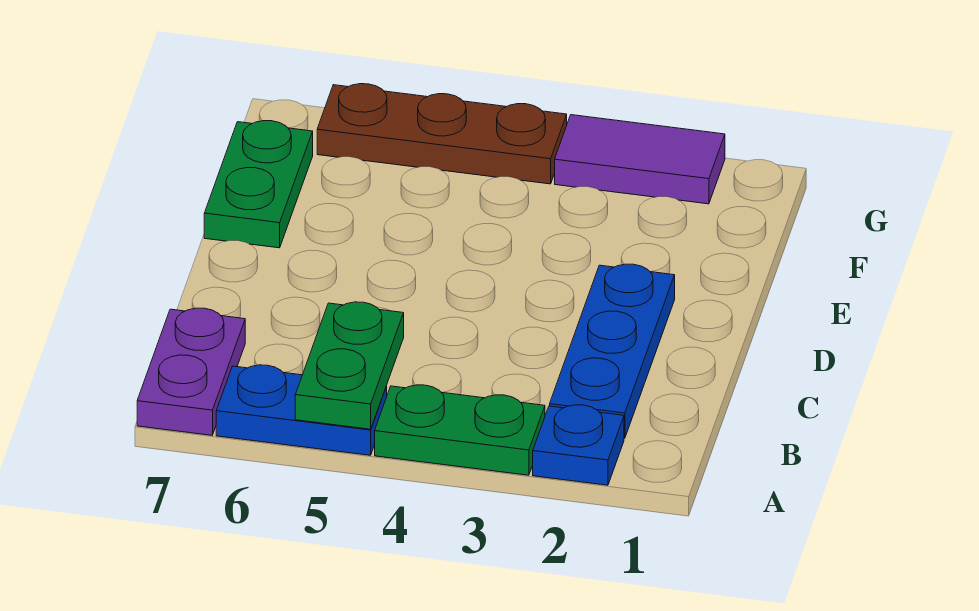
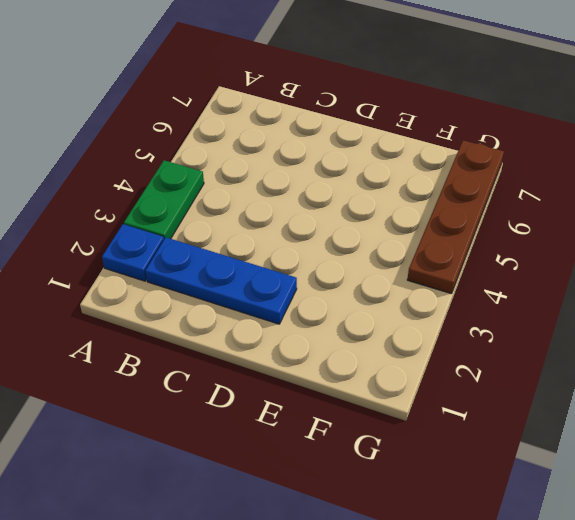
brown plate G4:G7 level 1 -> brown plate G4:G6 level 1
none -> blue plate A5:A6 level 1
none -> purple plate A7:B7 level 1

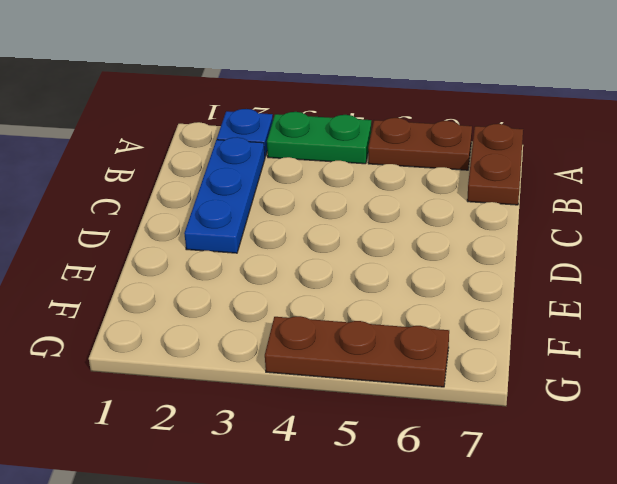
brown plate A5:A6 level 1 -> blue plate A5:A6 level 1
brown plate A7:B7 level 1 -> purple plate A7:B7 level 1
none -> green plate E7:F7 level 1
none -> purple tile G2:G3 level 1

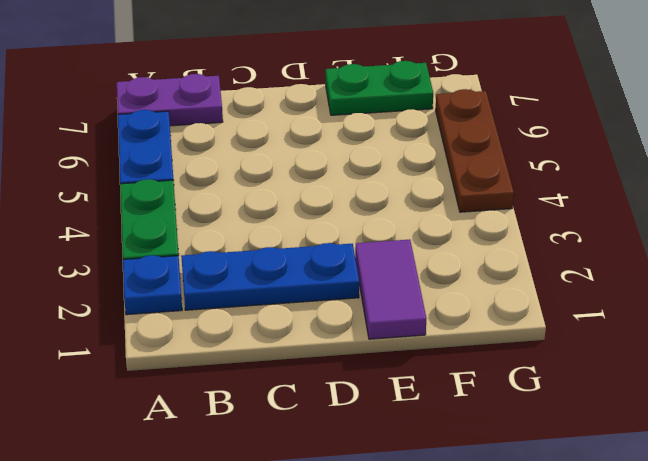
purple tile E1:E2 level 1 -> purple tile G2:G3 level 1
none -> green plate A5:B5 level 2

